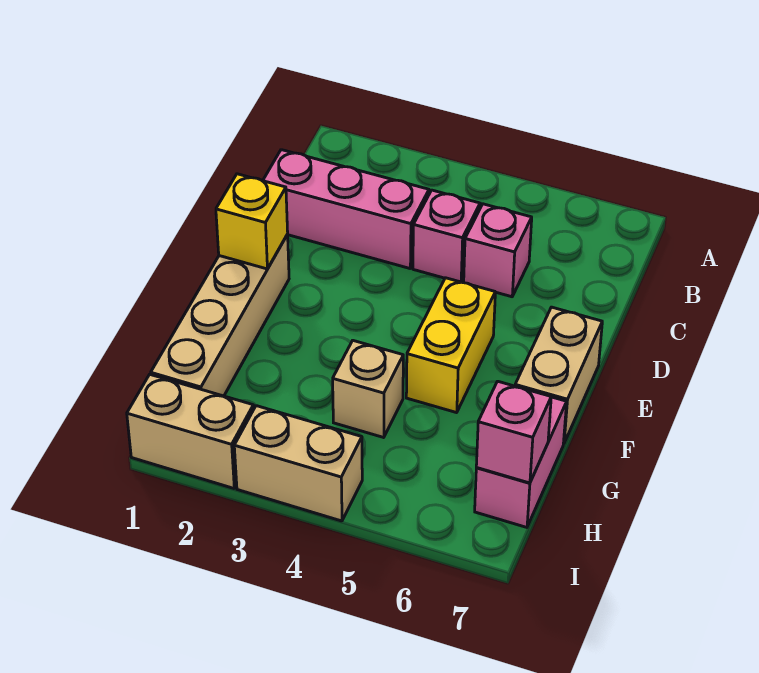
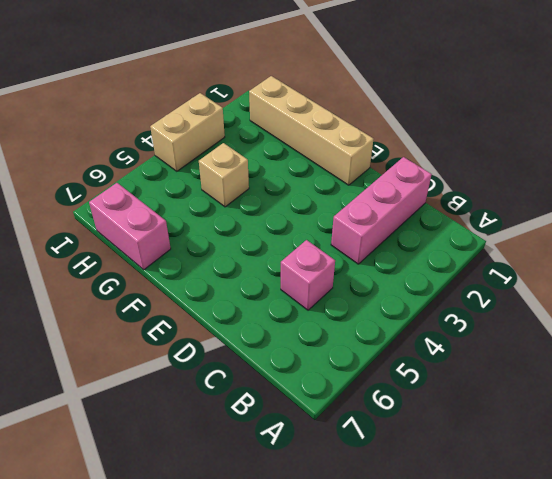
none -> pink brick C4 level 1
none -> yellow brick E5:F5 level 1
none -> tan brick E7:F7 level 1

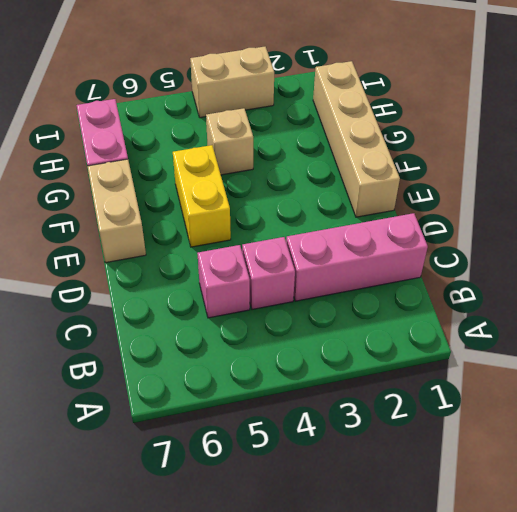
none -> tan brick I1:I2 level 1
none -> yellow brick E1 level 2
none -> pink brick H7 level 2

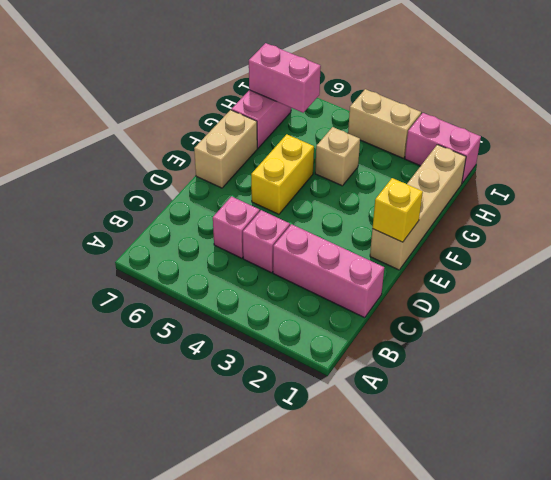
pink brick H6:H7 level 2 -> pink brick H7 level 2
pink brick I1:I2 level 1 -> tan brick I1:I2 level 1

